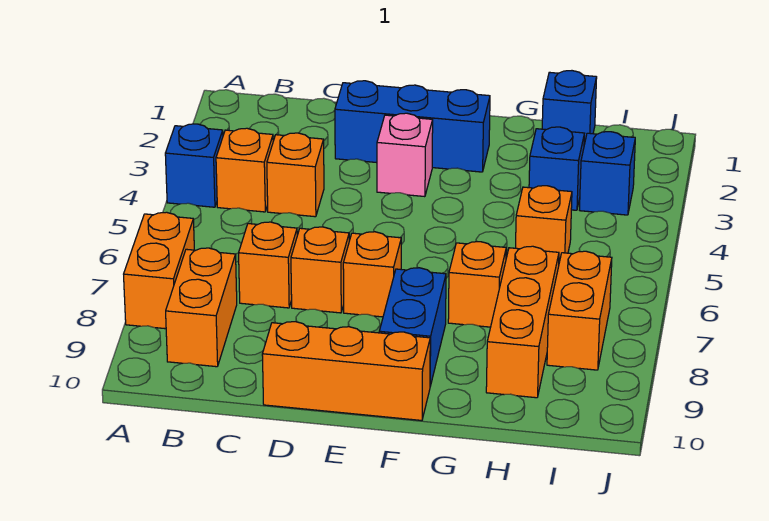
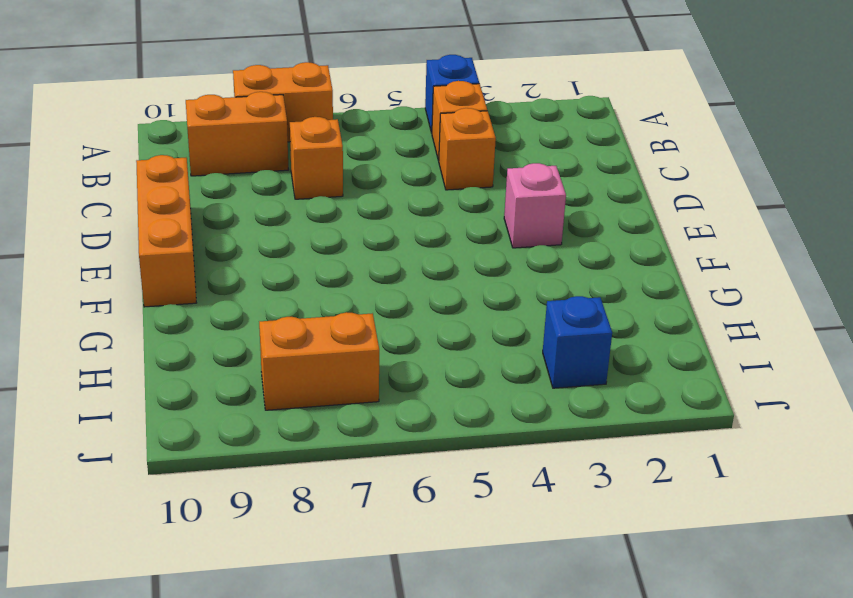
none -> blue brick D2:F2 level 1
none -> orange brick D7 level 1
none -> orange brick E7 level 1

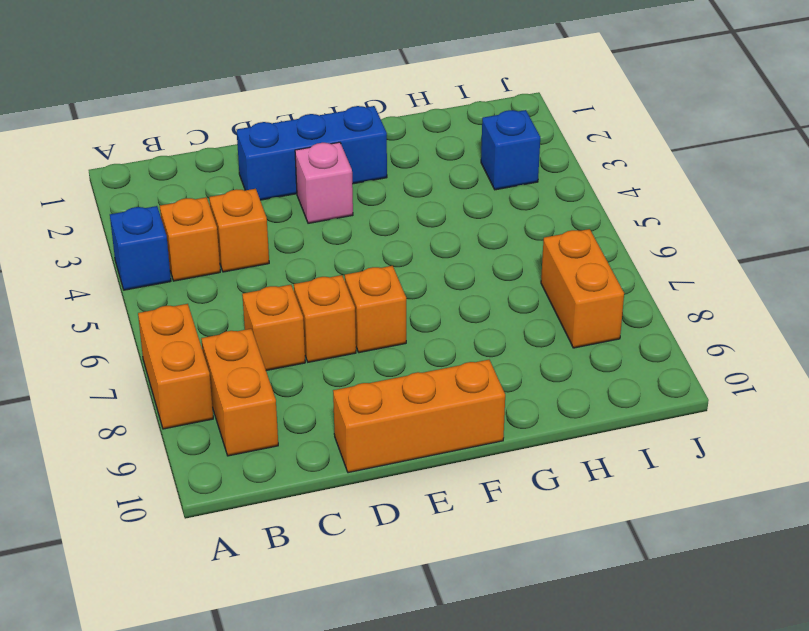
none -> blue brick F8:F9 level 1
none -> orange brick G7 level 1
none -> blue brick H1 level 1

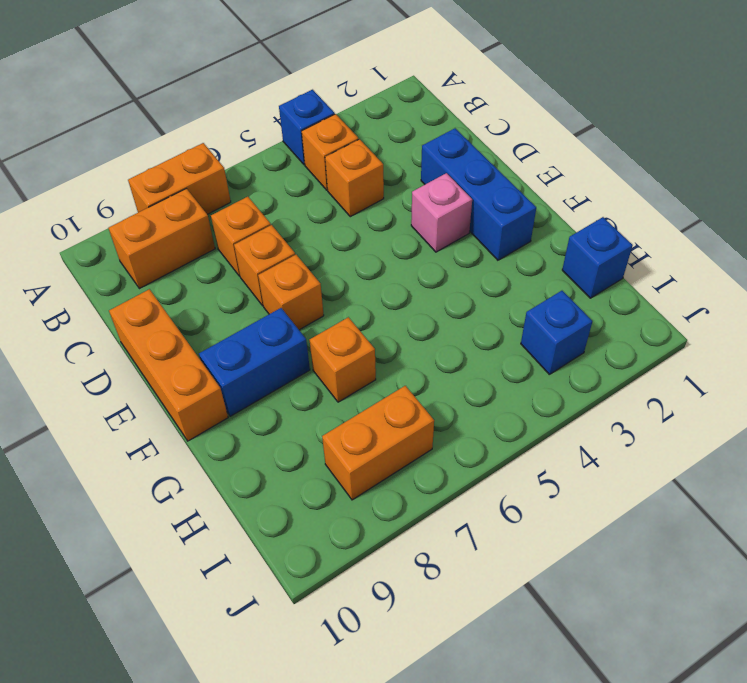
none -> blue brick H3 level 1
none -> orange brick H5 level 1
none -> orange brick H7:H9 level 1

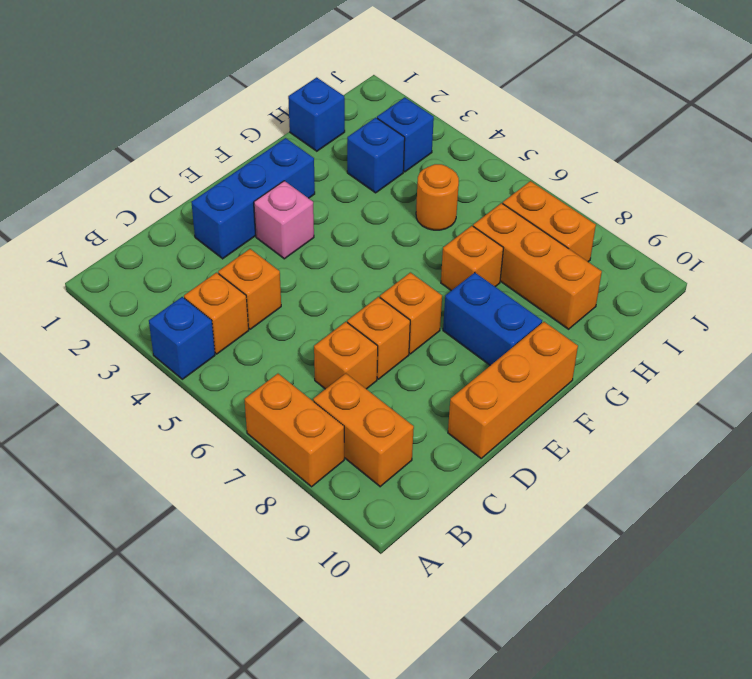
orange round brick H5 level 1 -> orange brick H5 level 1

